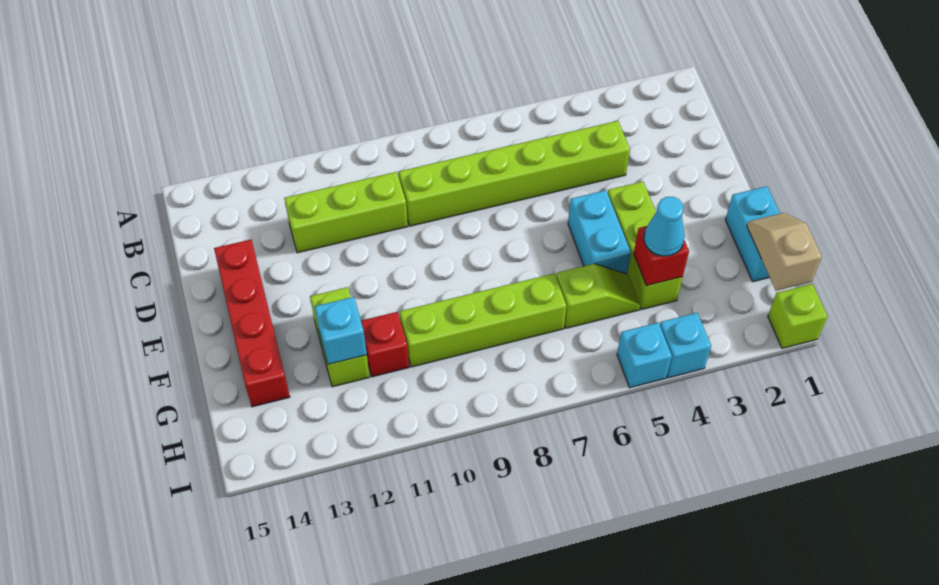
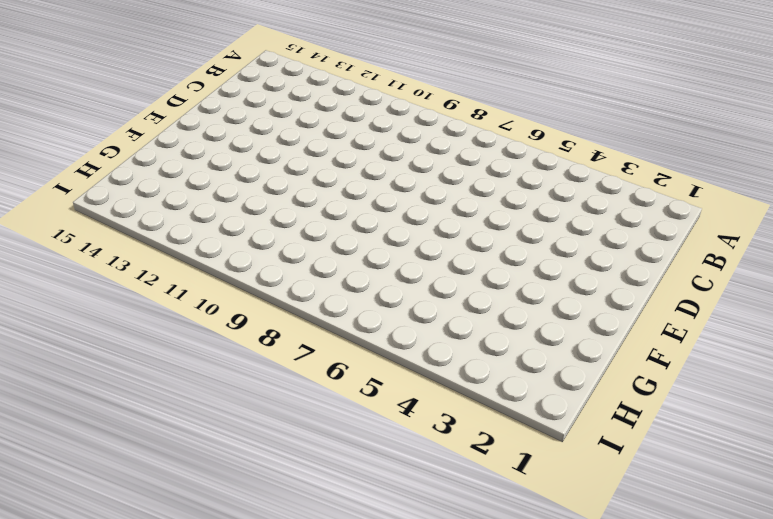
none -> lime brick C4:C9 level 1
none -> lime brick C10:C12 level 1
none -> red brick D14:G14 level 1

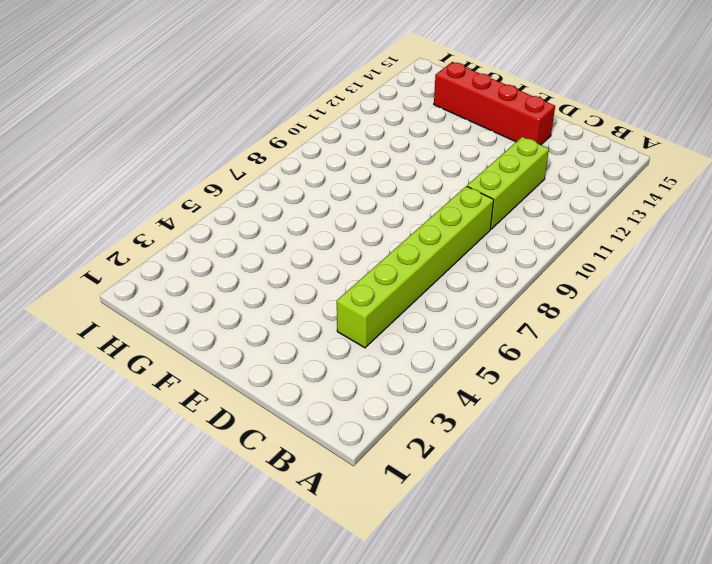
none -> lime brick E4:G4 level 1
none -> cyan brick E5:F5 level 1
none -> cyan brick F1:G1 level 1

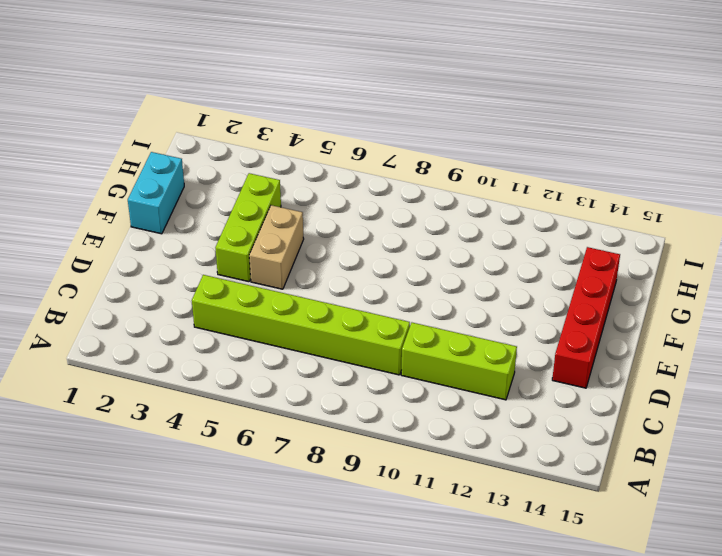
tan brick E5:F5 level 1 -> cyan brick E5:F5 level 1
none -> lime brick F12:G12 level 1
none -> lime slope G5:G6 level 1 top 6
none -> lime brick G7:G10 level 1

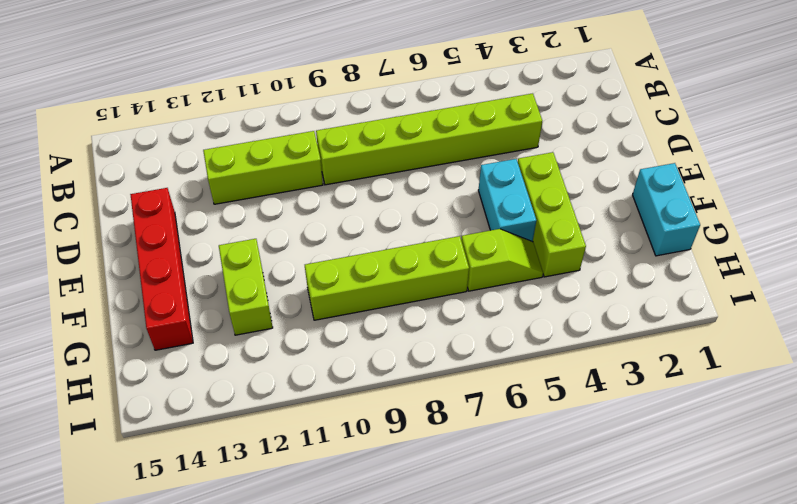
none -> red brick G11 level 1
none -> lime brick I1 level 1
none -> cyan brick I4 level 1

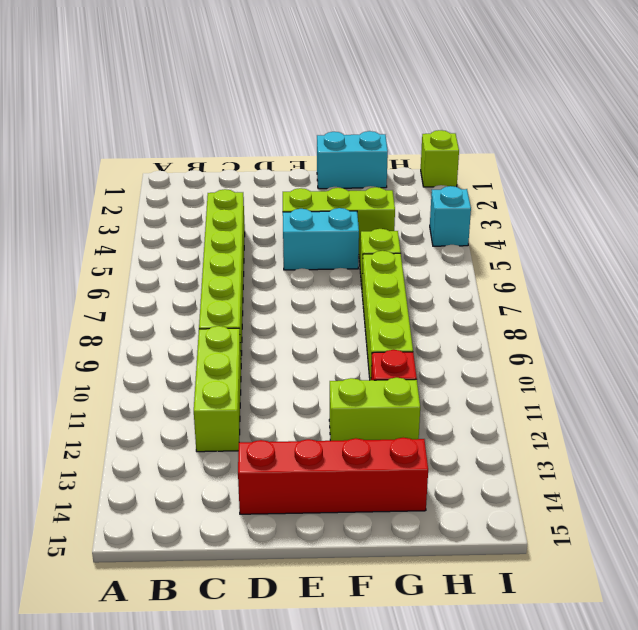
none -> cyan brick I5 level 1
none -> tan slope G1:H1 level 2 top H
none -> red brick G4 level 2

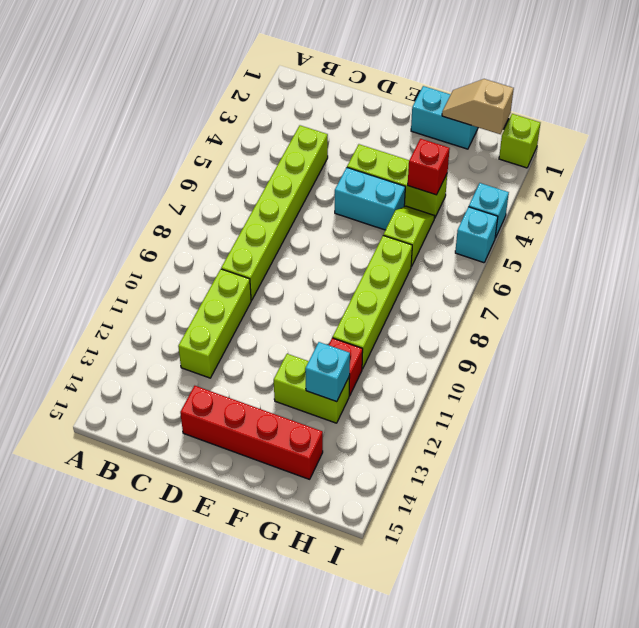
none -> cyan cone G4 level 3

